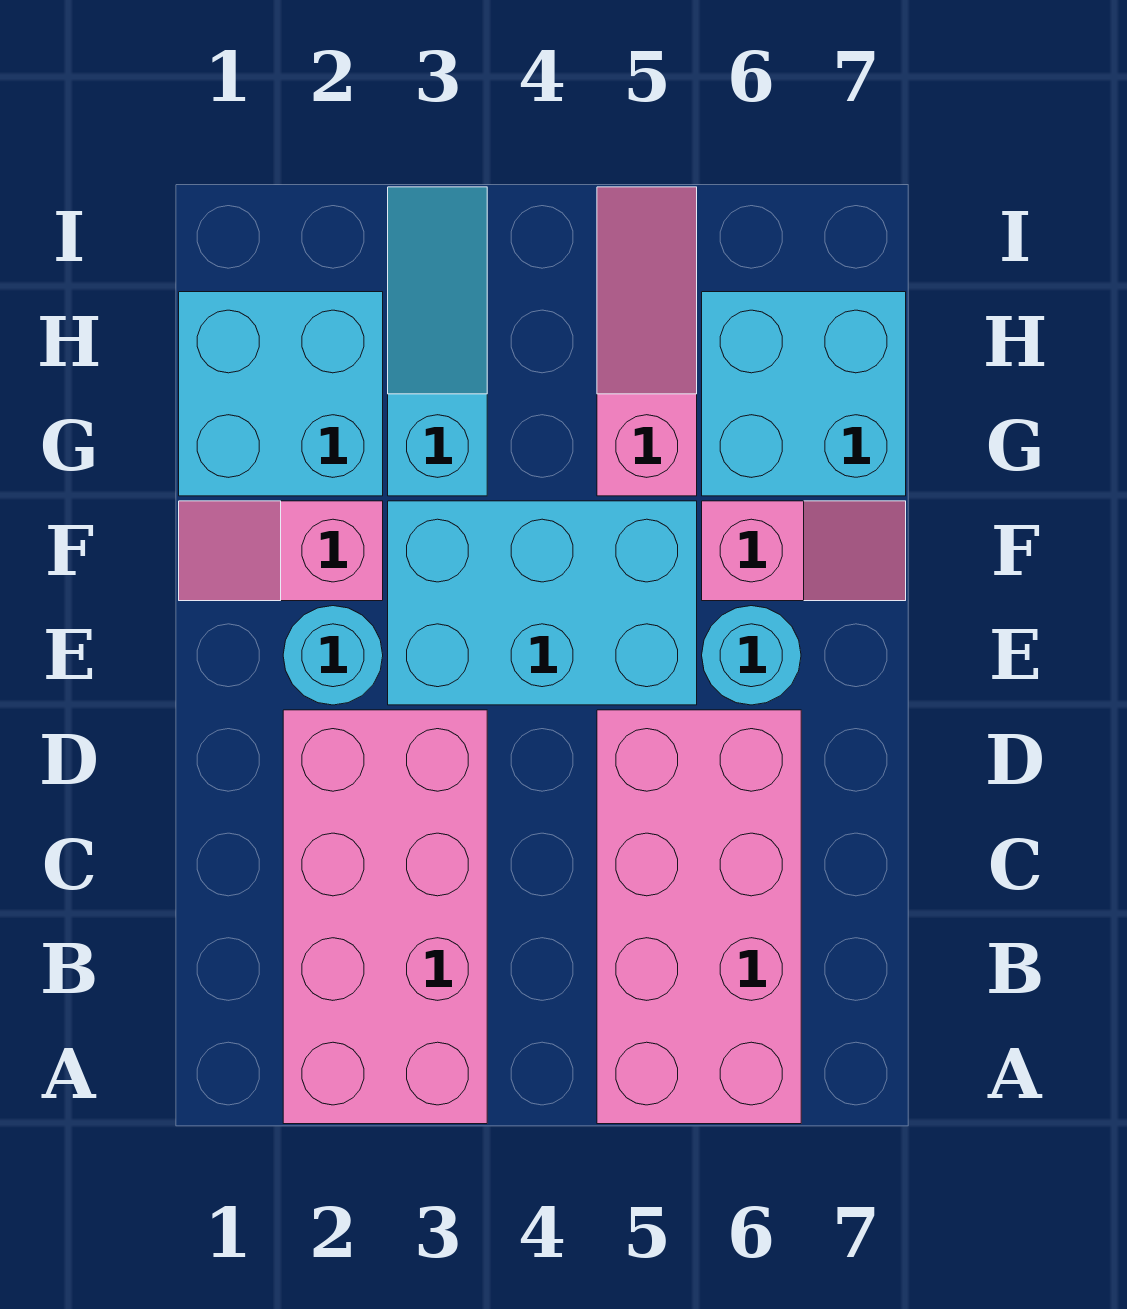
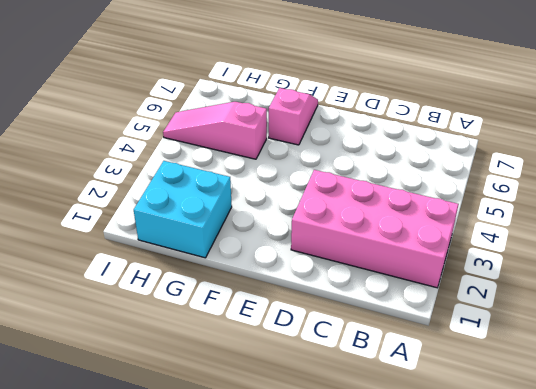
none -> pink brick A5:D6 level 1
none -> cyan round brick E2 level 1

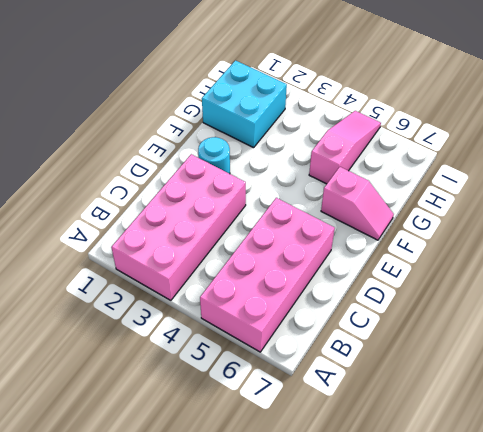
none -> cyan brick E3:F5 level 1
none -> cyan round brick E6 level 1

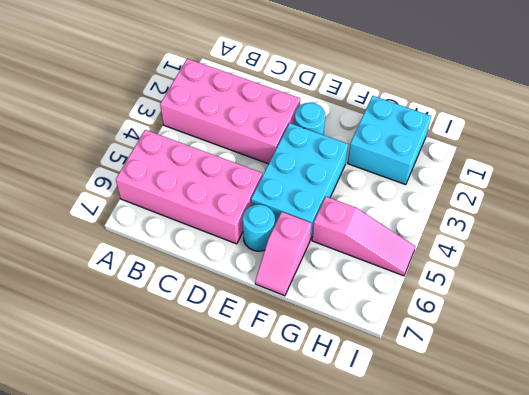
none -> pink slope F1:F2 level 1 top 2
none -> cyan slope G3:I3 level 1 top G

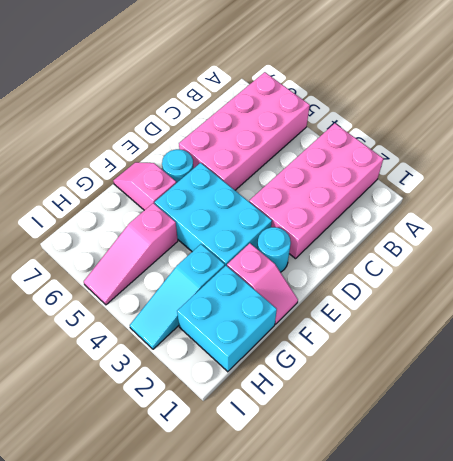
none -> cyan brick G6:H7 level 1

